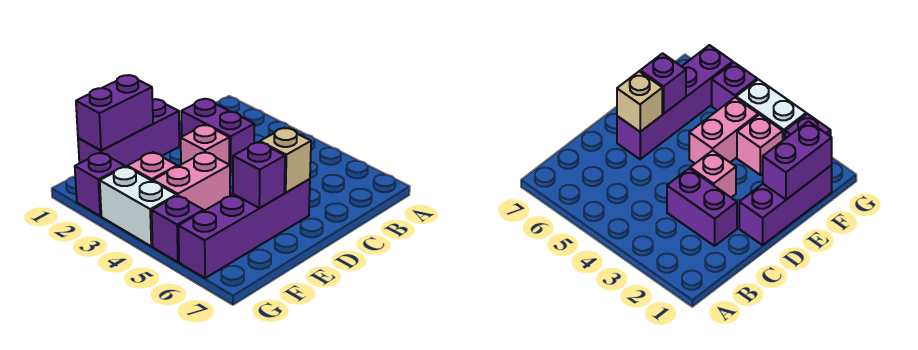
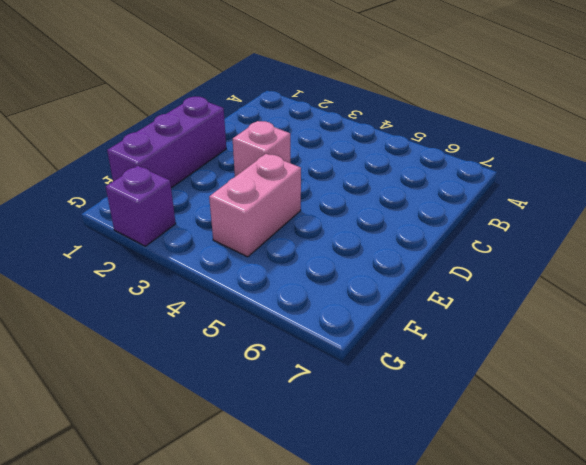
none -> purple brick C2:C3 level 1
none -> purple brick D6:G6 level 1
none -> pink brick F3 level 1

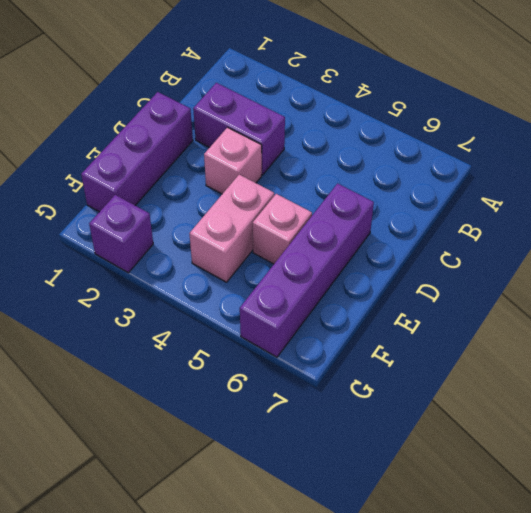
pink brick E5 level 1 -> pink brick F3 level 1
none -> white brick G3:G4 level 1
none -> purple brick G5 level 1
none -> tan brick D6 level 2

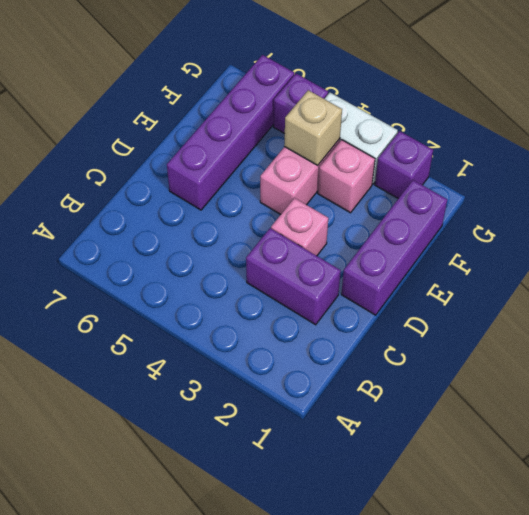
tan brick F4 level 2 -> tan brick D6 level 2
none -> purple brick E1:F1 level 2
none -> purple brick E6 level 2

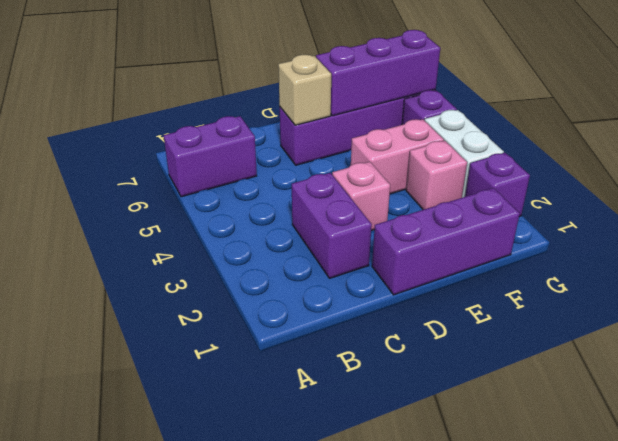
purple brick A6:B6 level 1 -> purple brick E1:F1 level 2
purple brick E6:G6 level 2 -> purple brick E6 level 2

